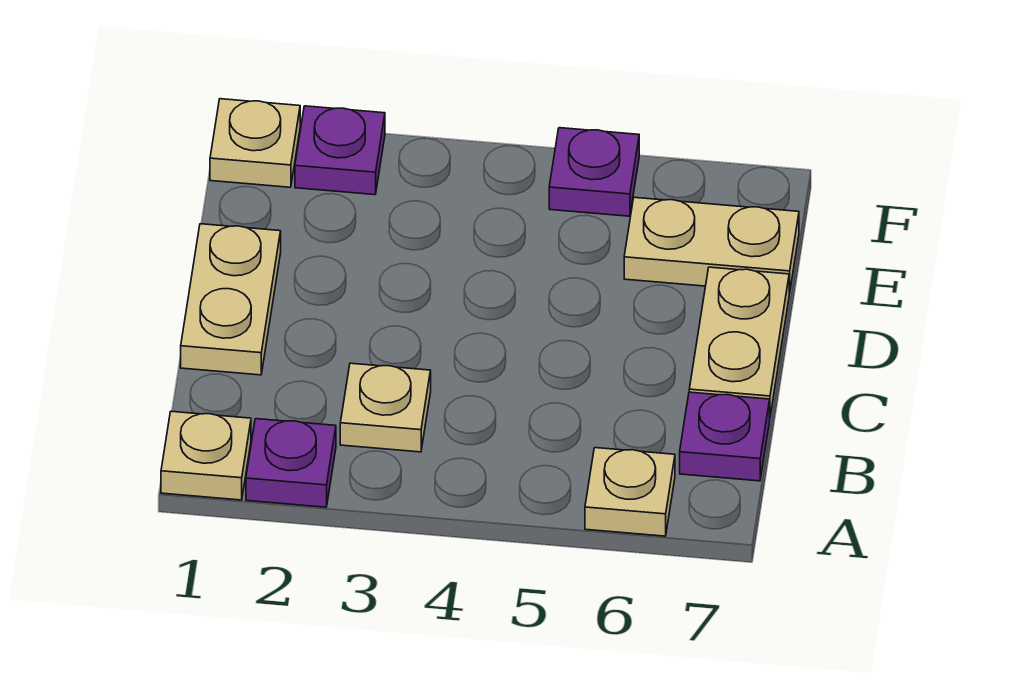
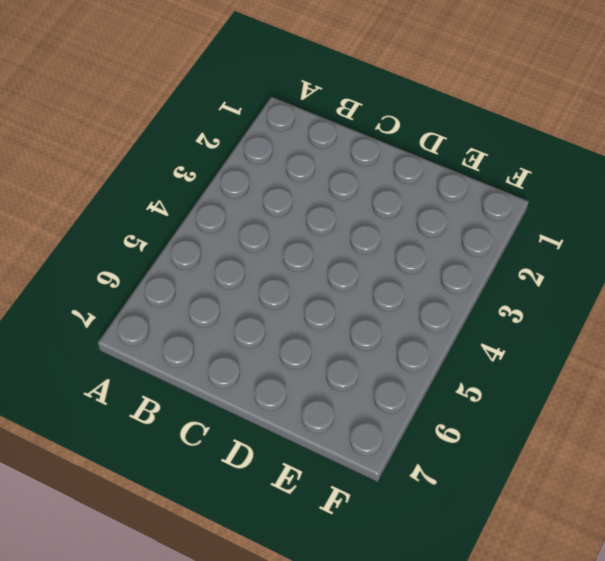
none -> tan plate A1 level 1
none -> purple plate A2 level 1

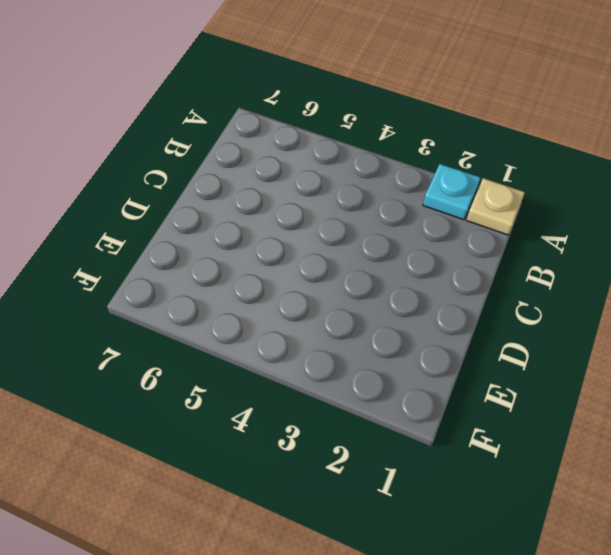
cyan plate A2 level 1 -> purple plate A2 level 1
none -> tan plate A6 level 1
none -> tan plate B3 level 1

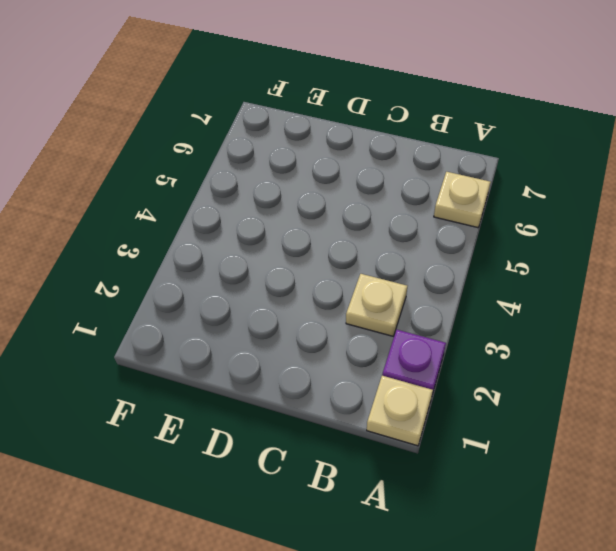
none -> purple plate B7 level 1
none -> tan plate C1:D1 level 1

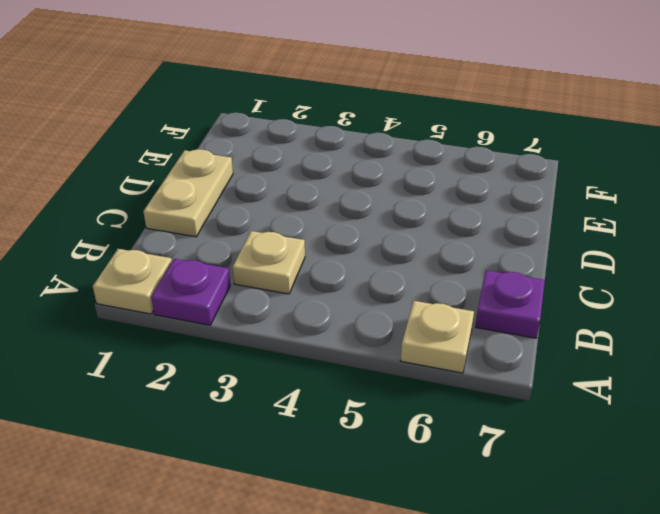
none -> tan plate C7:D7 level 1
none -> tan plate E6:E7 level 1

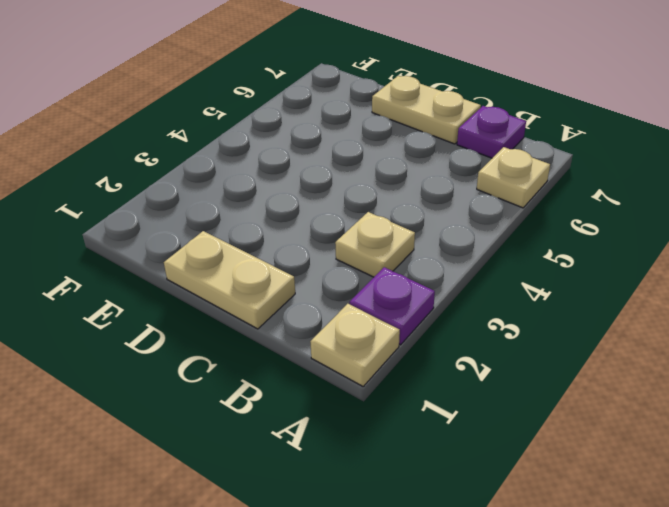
none -> tan plate E6:E7 level 1
none -> tan plate F1 level 1

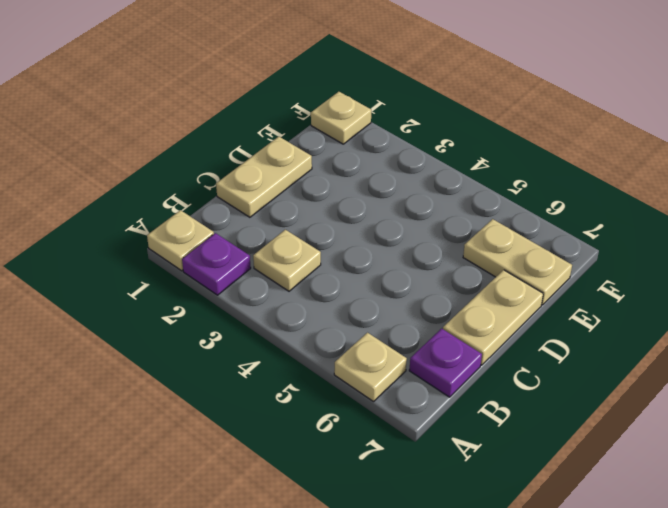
none -> purple plate F2 level 1
none -> purple plate F5 level 1

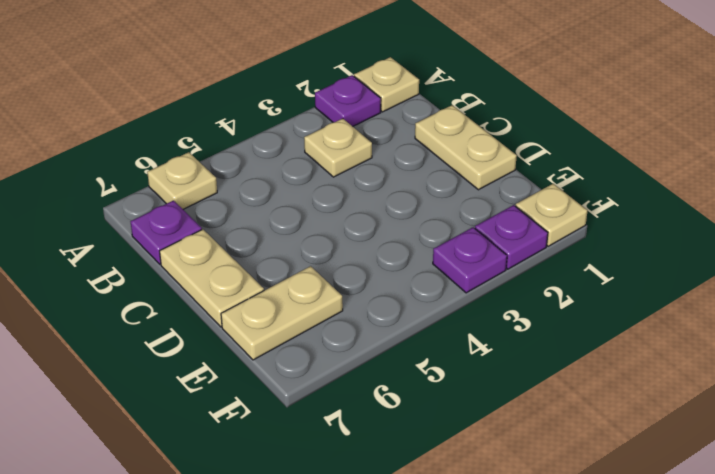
purple plate F3 level 1 -> purple plate F5 level 1

